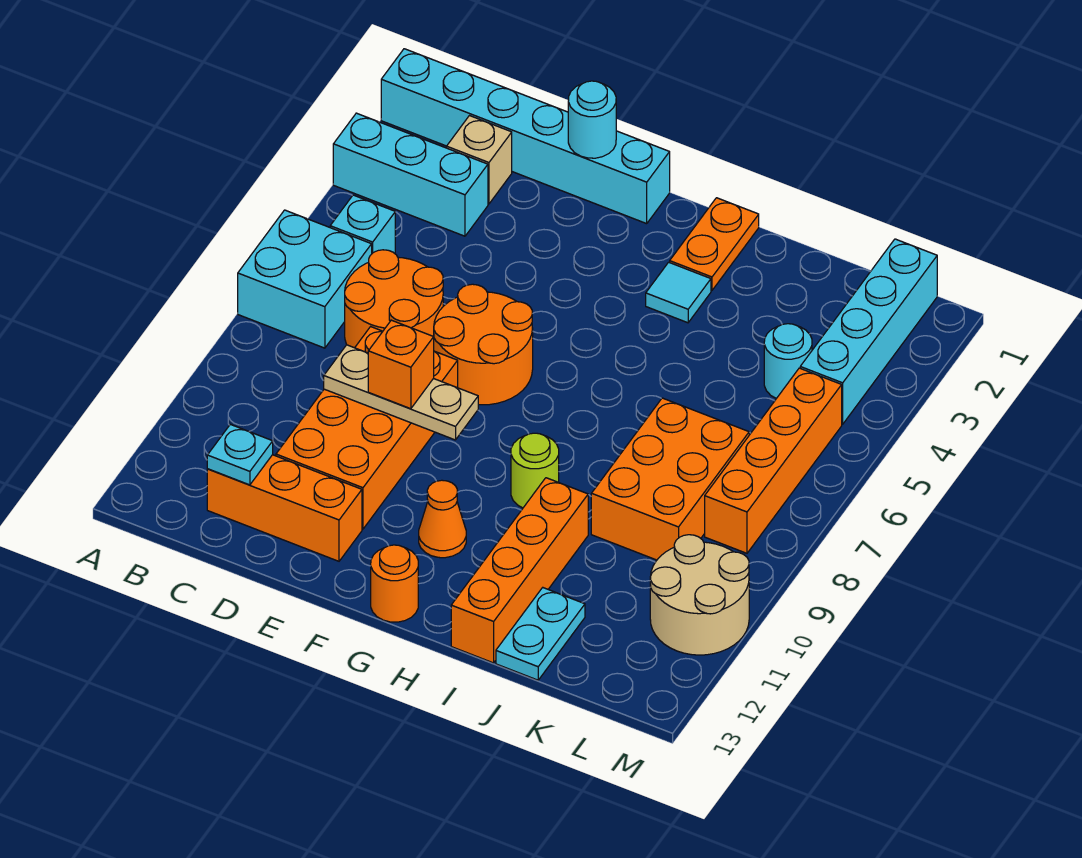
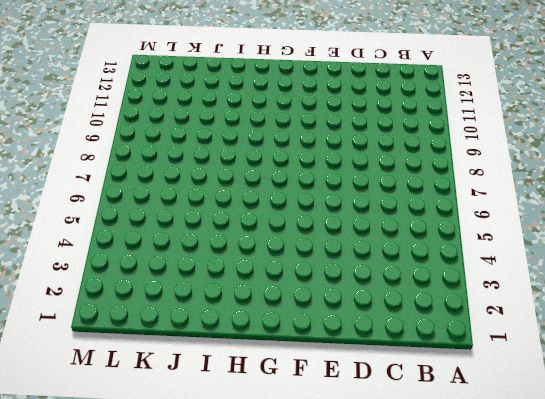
none -> cyan brick A1:F1 level 1
none -> cyan brick A3:C3 level 1
none -> cyan brick A6:B7 level 1

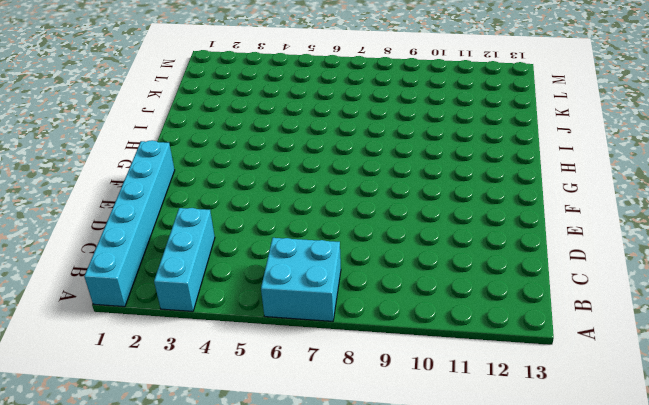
none -> cyan brick B5 level 1
none -> tan brick C2 level 1
none -> orange round brick C6:D7 level 1

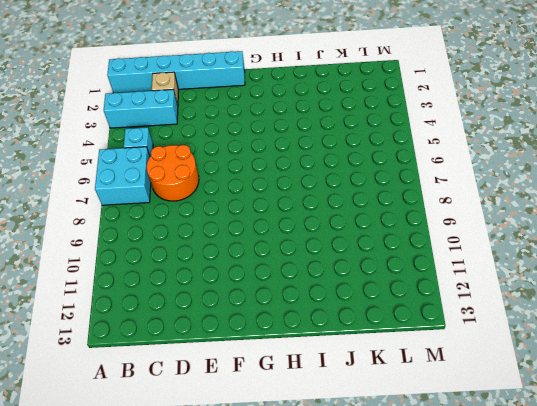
none -> orange brick C12:E12 level 1
none -> orange brick D8:E11 level 1
none -> orange round brick E6:F7 level 1

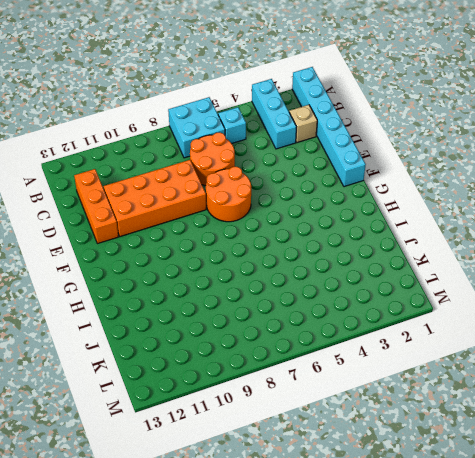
none -> orange cone G11 level 1
none -> orange round brick G13 level 1
none -> orange plate H1:H2 level 1

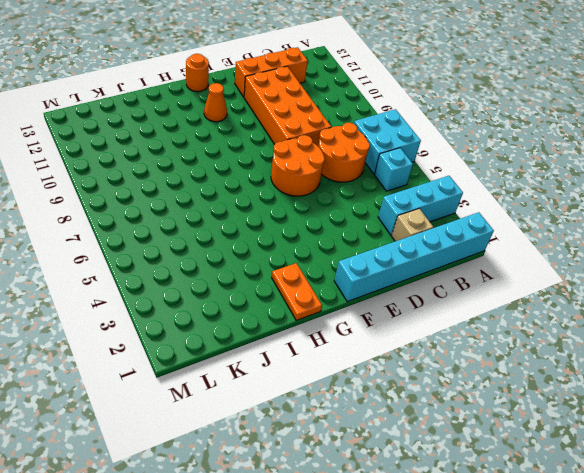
none -> cyan tile H3 level 1
none -> lime round brick H9 level 1
none -> orange brick I10:I13 level 1

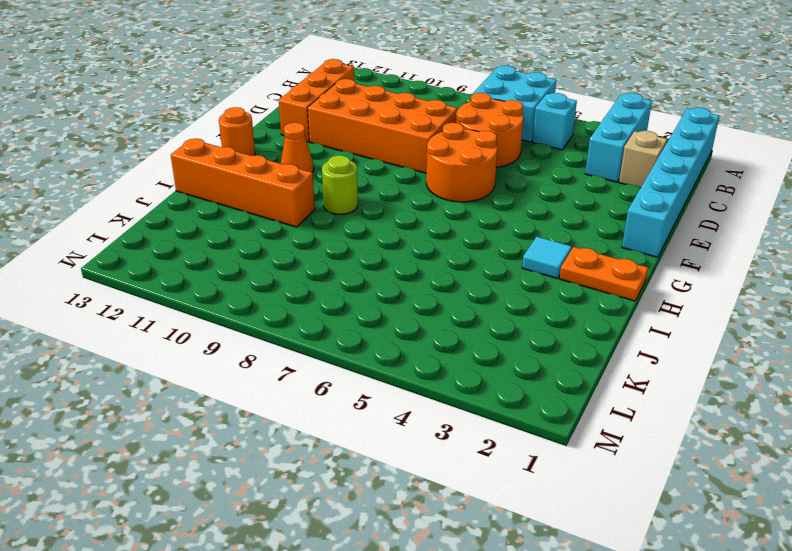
none -> orange brick J7:K9 level 1
none -> cyan plate J12:J13 level 1
none -> cyan round brick K4 level 1

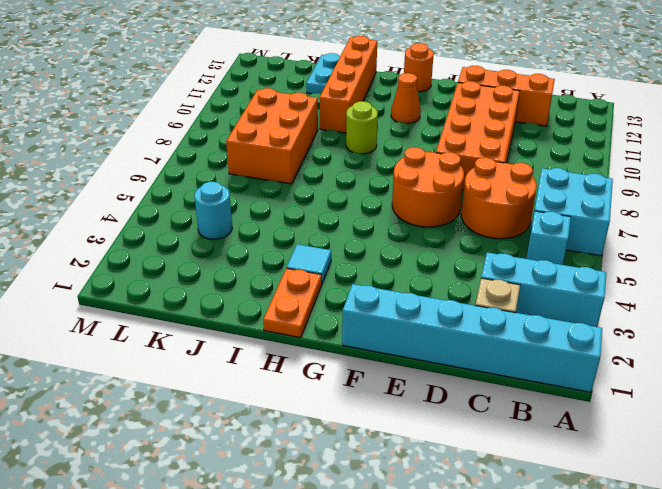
none -> cyan brick L1:L4 level 1
none -> orange brick L5:L8 level 1
none -> tan round brick L10:M11 level 1

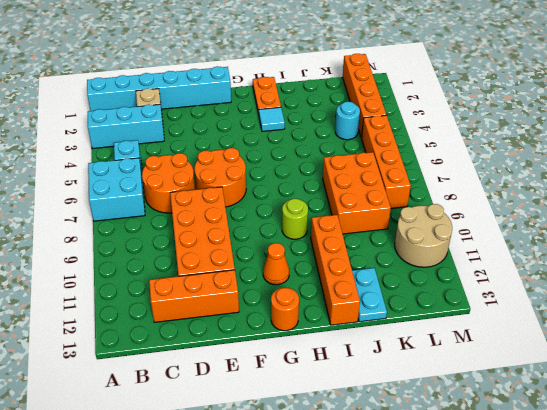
orange brick L1:L4 level 1 -> cyan brick L1:L4 level 1
none -> cyan plate C12 level 2
none -> tan plate D9:F9 level 2
none -> cyan round brick E1 level 2

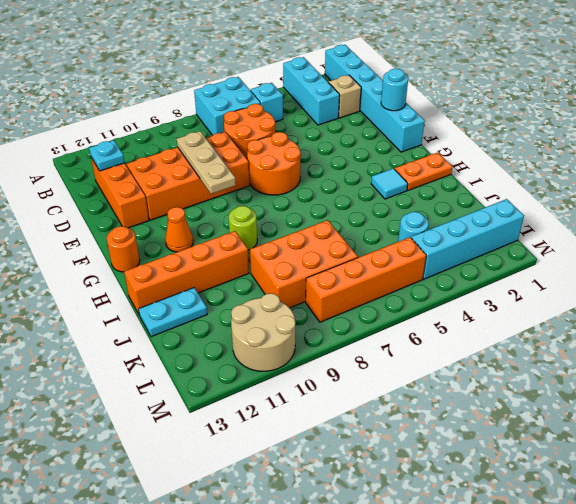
none -> orange brick E9 level 3

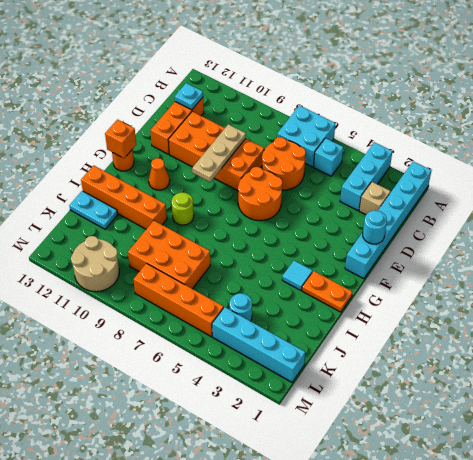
orange brick G13 level 2 -> orange brick E9 level 3

